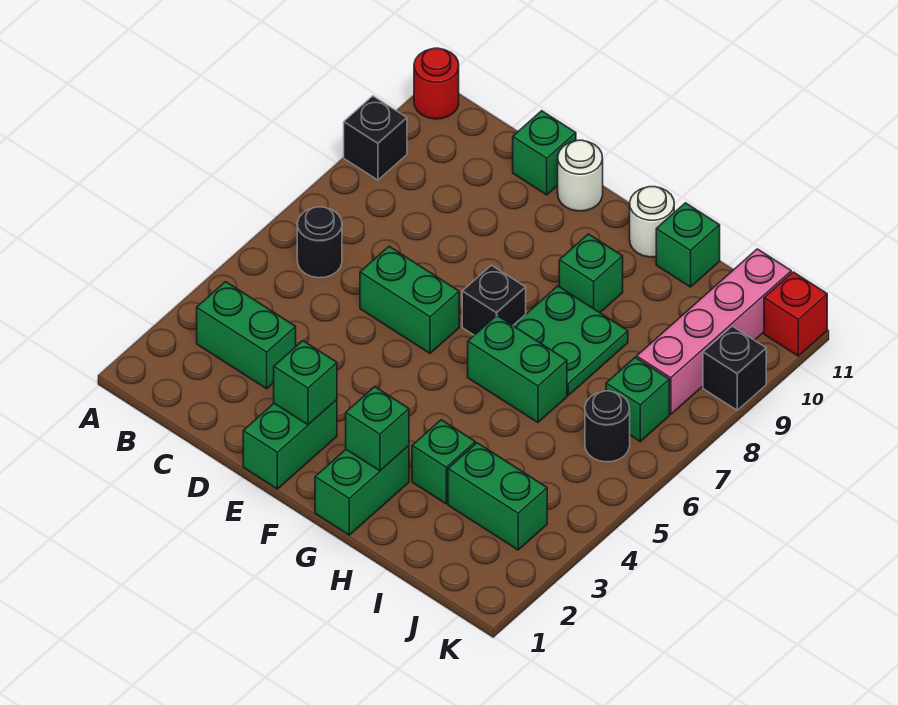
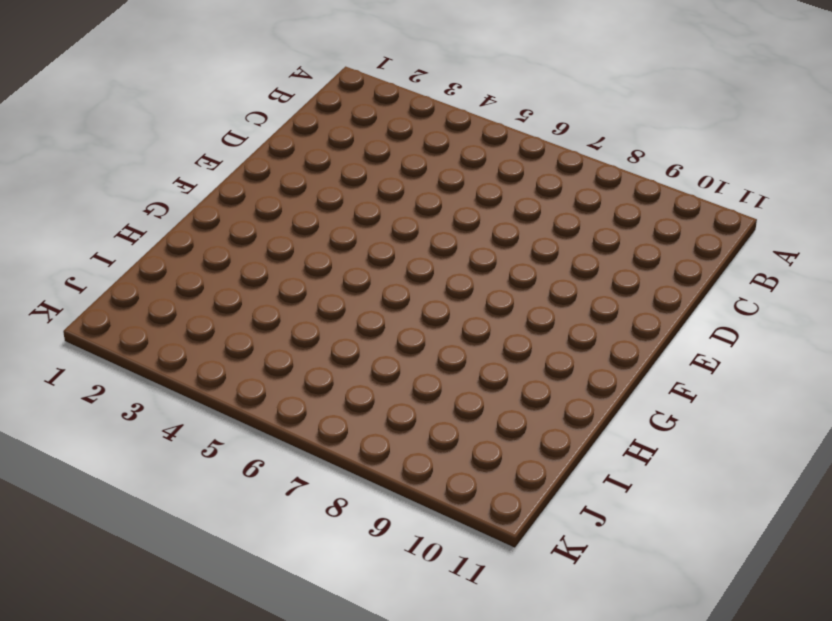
none -> black brick A9 level 1
none -> red round brick A11 level 1
none -> green brick B3:C3 level 1

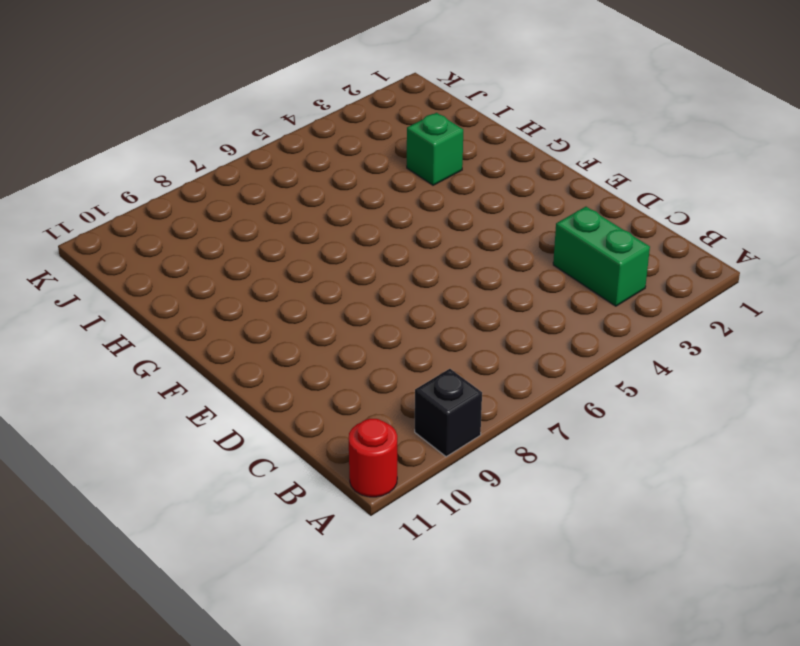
none -> black round brick B6 level 1
none -> green brick D6:E6 level 1
none -> green brick D11 level 1

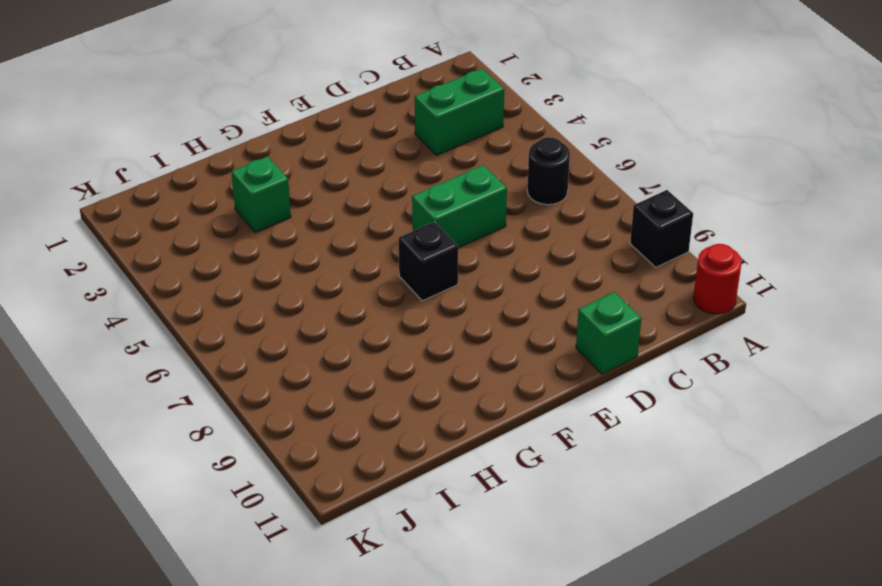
none -> green brick E1:E2 level 1
none -> white round brick E11 level 1
none -> green brick G1:G2 level 1

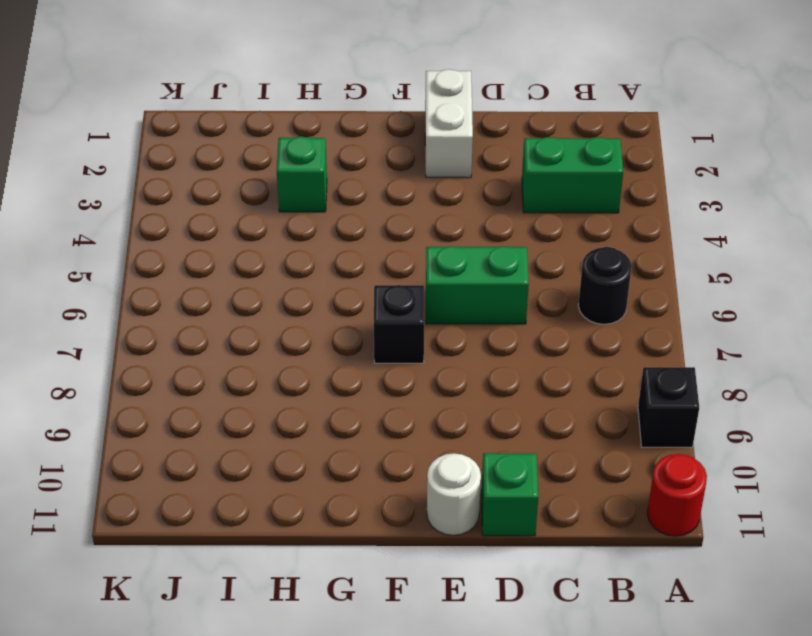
white brick E1:E2 level 1 -> green brick E1:E2 level 1
none -> green brick G1:G2 level 1
none -> green brick G6:H6 level 1
none -> green plate G7:H8 level 1

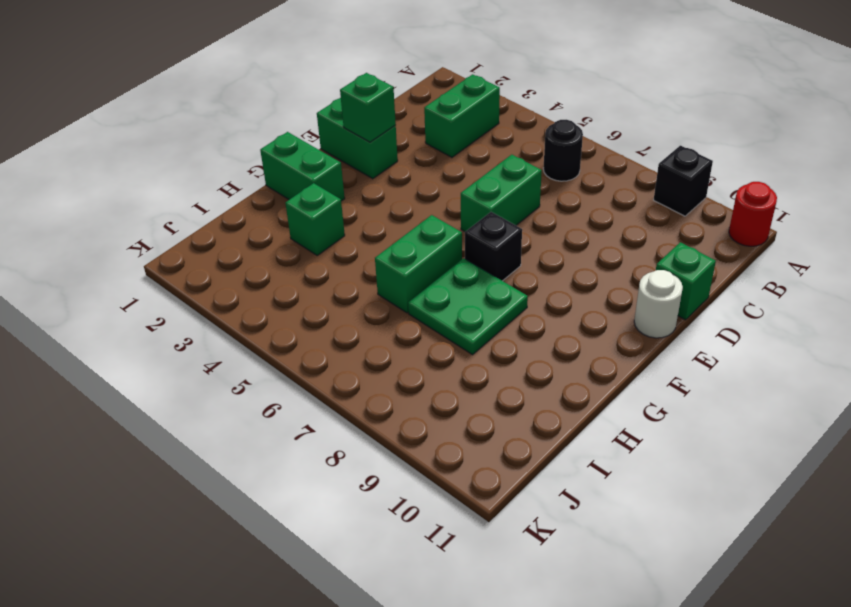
none -> green brick G9 level 1
none -> white round brick G11 level 1
none -> green brick H11 level 1

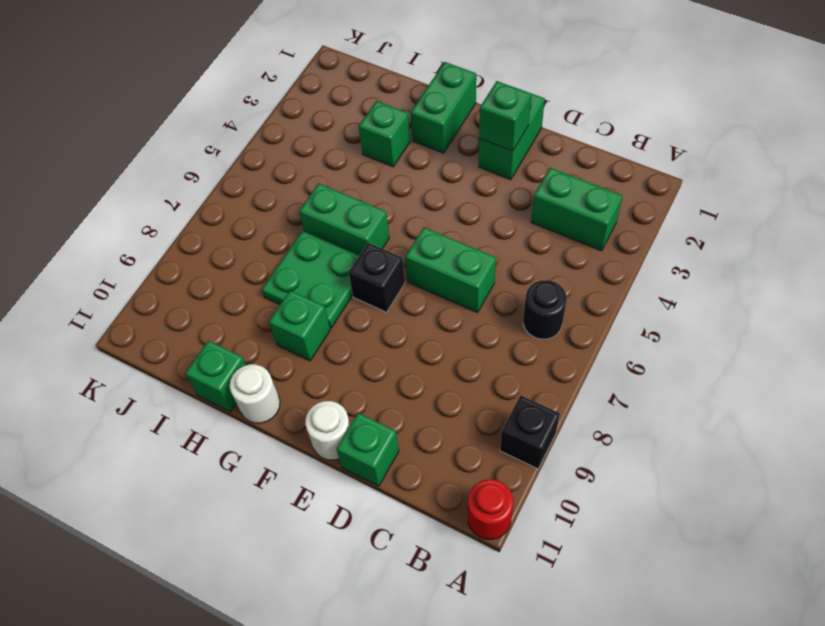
none -> green brick I3:J3 level 1
none -> black round brick J6 level 1
none -> green brick J7 level 1

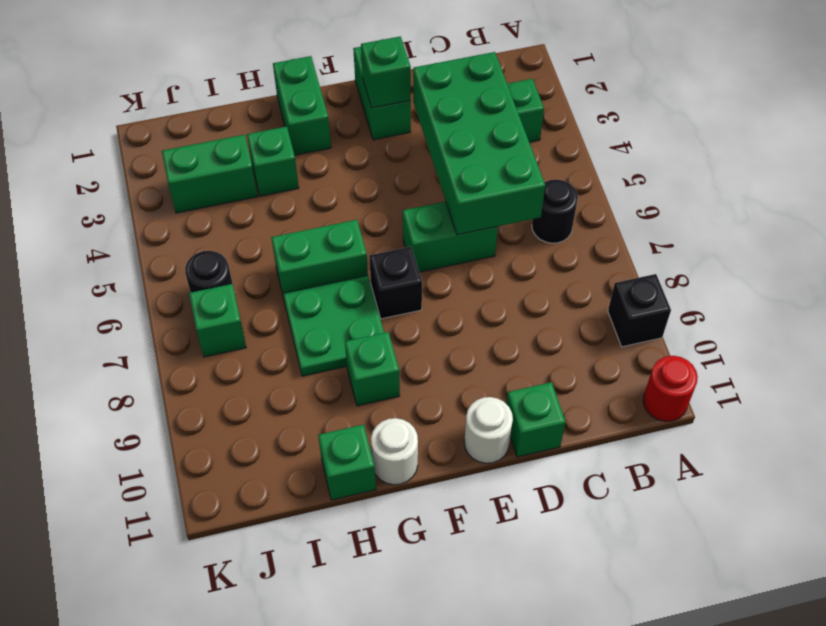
green brick C3:D6 level 2 -> none
none -> pink brick J8:J11 level 1
none -> black brick K9 level 1
none -> red brick K11 level 1

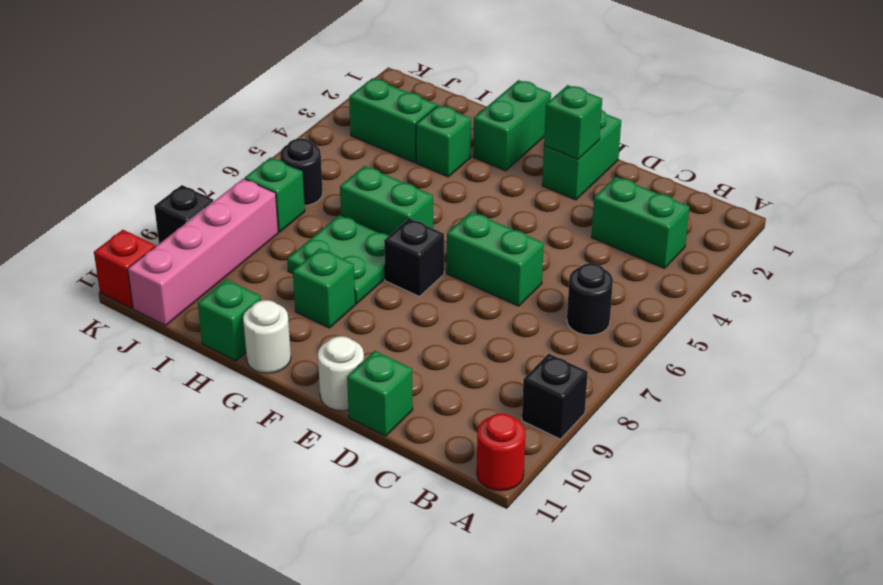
none -> green brick G2 level 2

